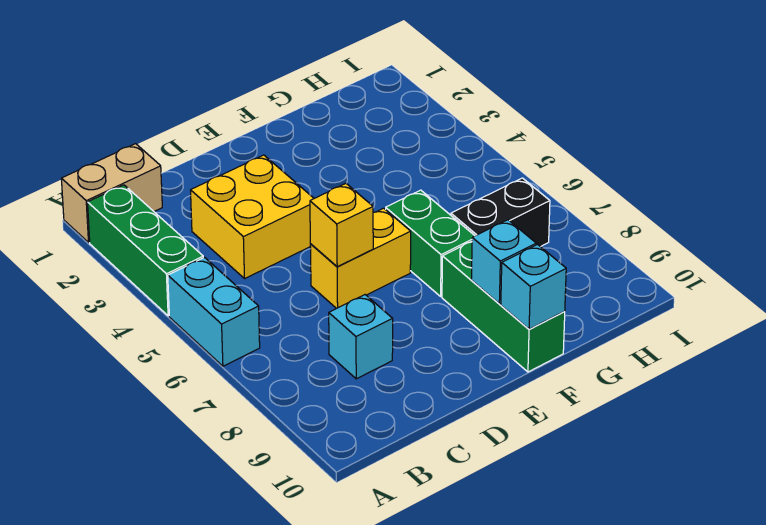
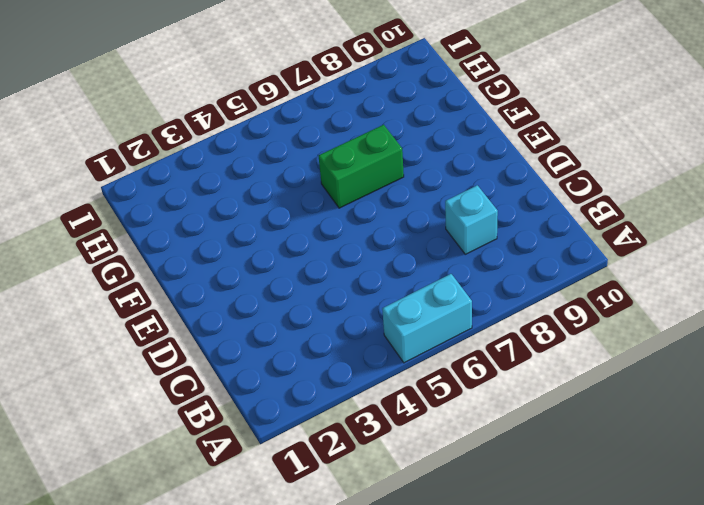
none -> tan brick A1:B1 level 1
none -> green brick A2:A4 level 1
none -> yellow brick C3:D4 level 1

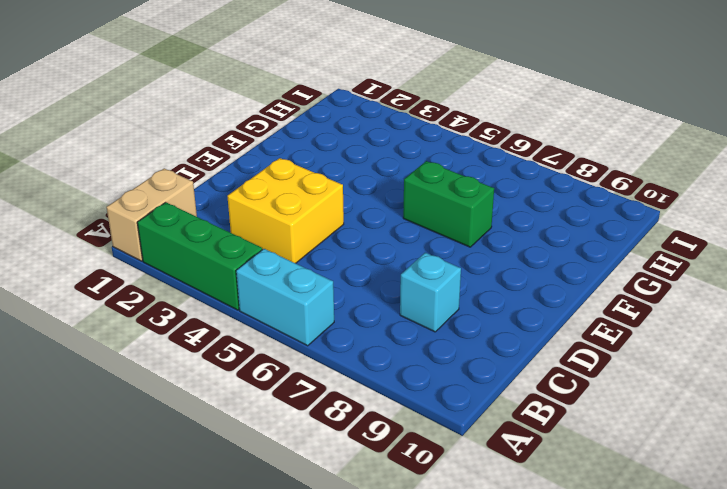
none -> yellow brick D6:E6 level 1
none -> green brick F8:F10 level 1
none -> black brick G7:H7 level 1

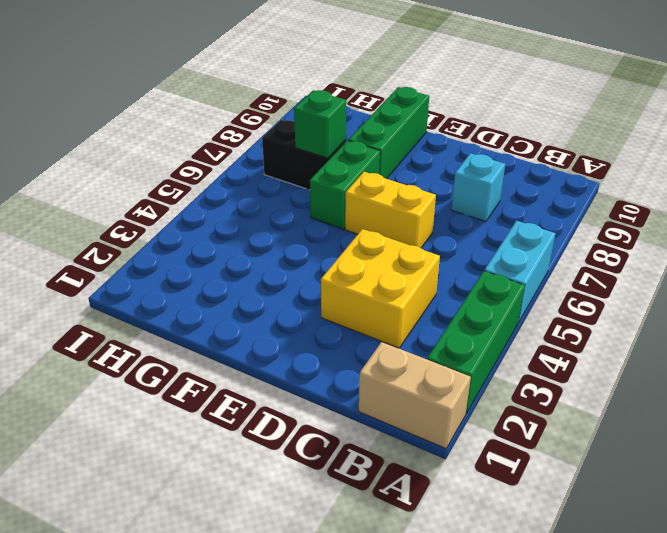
green brick G7 level 2 -> none
none -> yellow brick D6 level 2
none -> cyan brick F9 level 2
none -> cyan brick F10 level 2

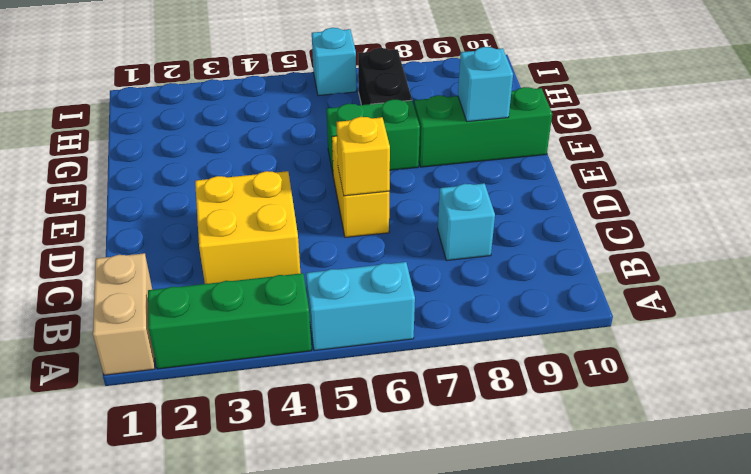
cyan brick I6 level 1 -> cyan brick F10 level 2

